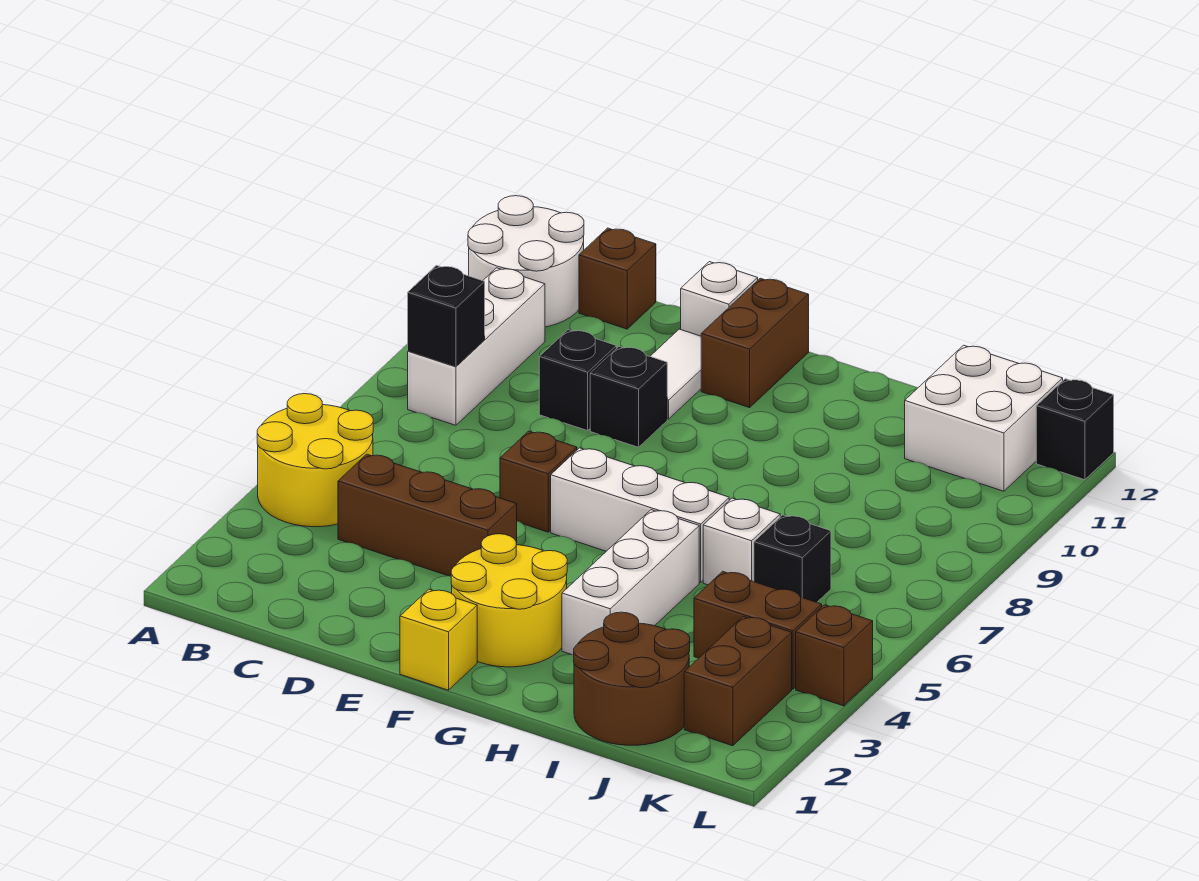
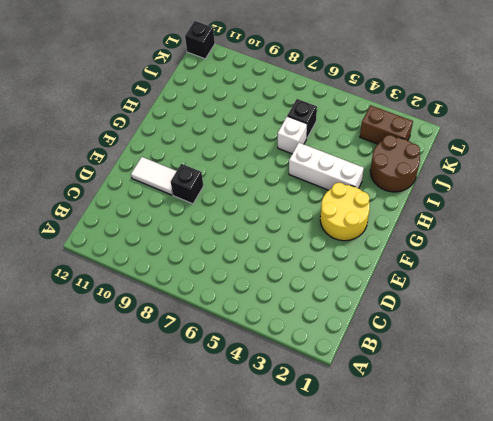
none -> yellow round brick A4:B5 level 1
none -> white round brick A11:B12 level 1
none -> white brick B8:B10 level 1

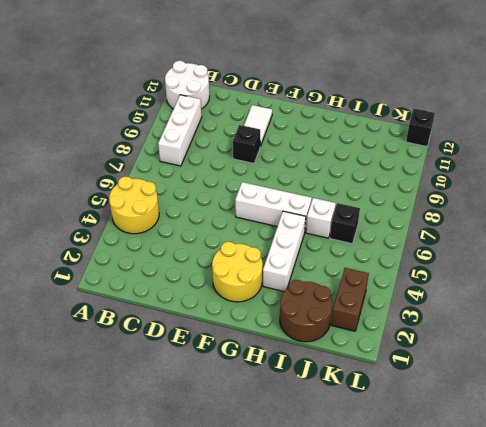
none -> brown brick C4:E4 level 1
none -> brown brick C12 level 1
none -> black brick D9 level 1

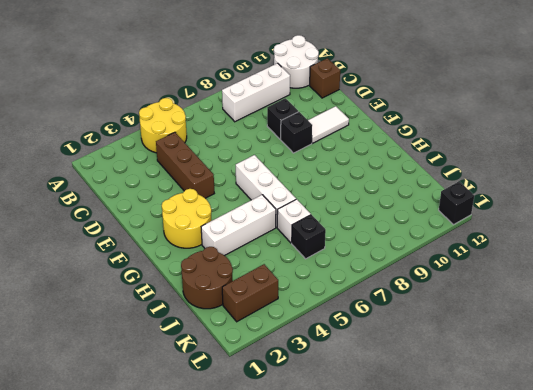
none -> brown brick E6 level 1
none -> white brick E12 level 1
none -> yellow brick F1 level 1

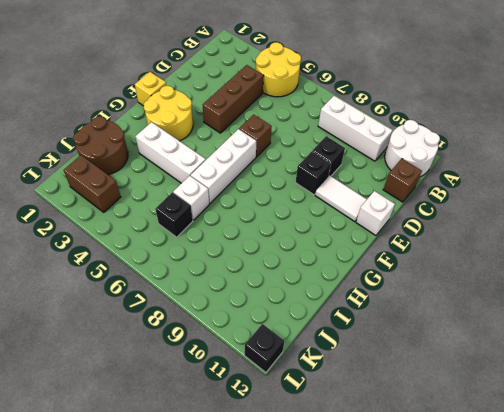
none -> brown brick F11:F12 level 1
none -> brown brick J4:K4 level 1
none -> white brick J11:K12 level 1

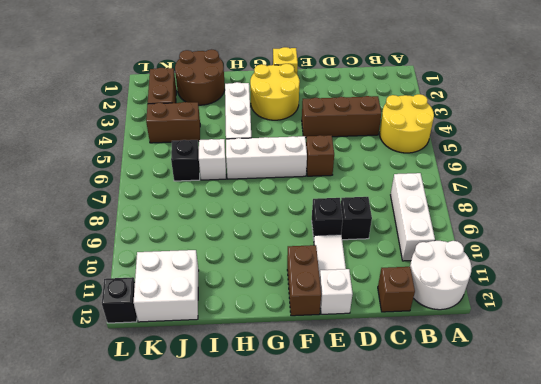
none -> brown brick L4 level 1
none -> black brick B8 level 2

